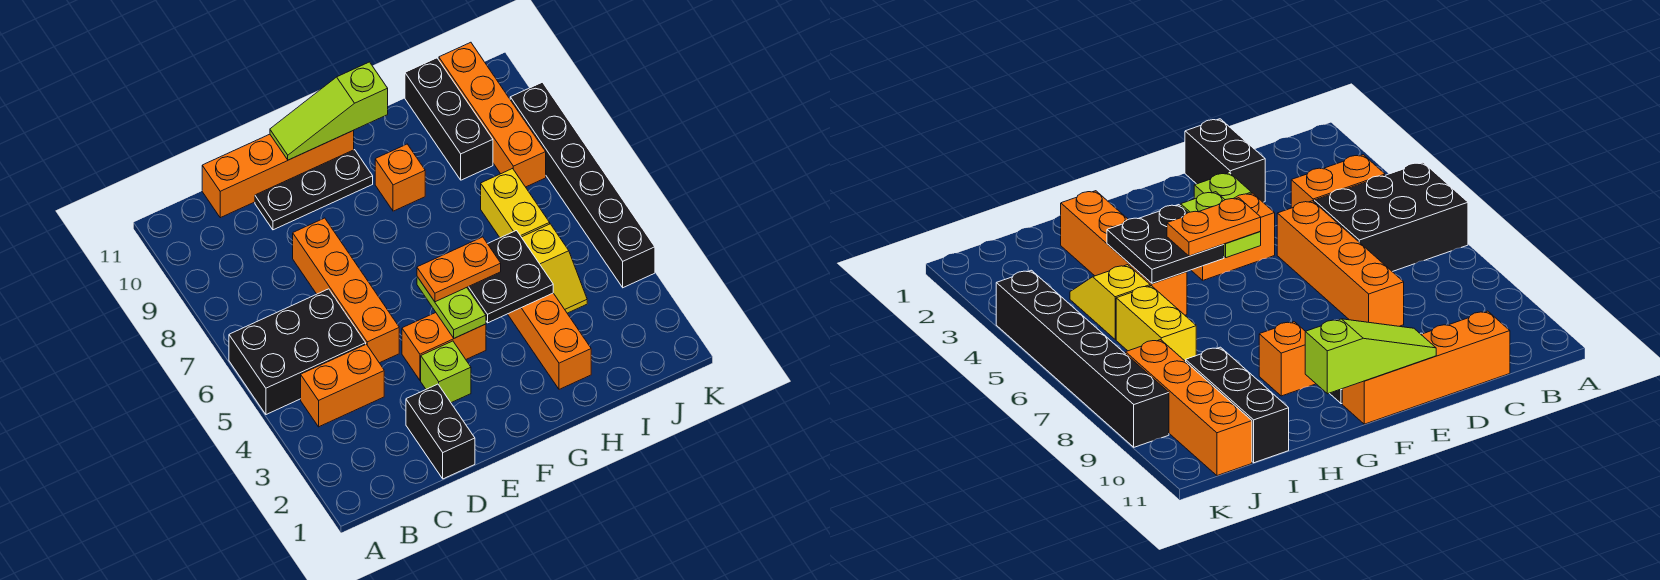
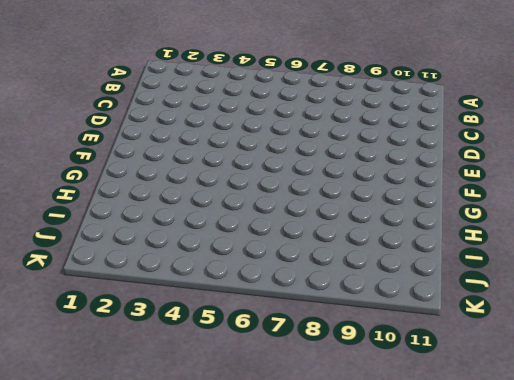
none -> black brick A5:C6 level 1
none -> orange brick B4:C4 level 1
none -> orange brick C11:F11 level 1

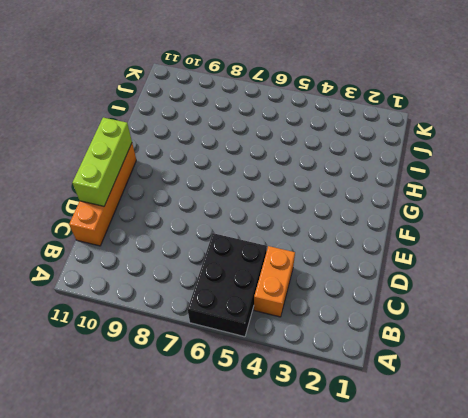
lime brick D11:F11 level 2 -> lime slope E11:G11 level 2 top G
none -> black brick D1:D2 level 1
none -> orange brick D5:D8 level 1
none -> black plate D10:F10 level 1

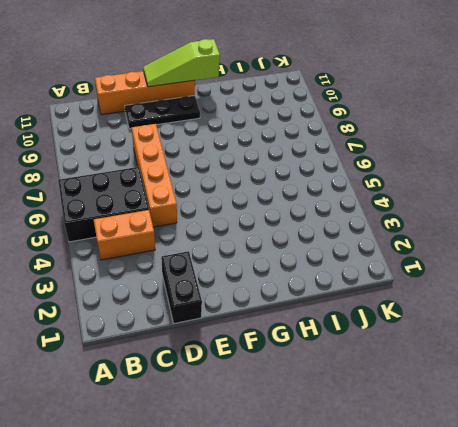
none -> lime brick E3 level 1
none -> orange brick E4:F4 level 1
none -> orange brick G9 level 1

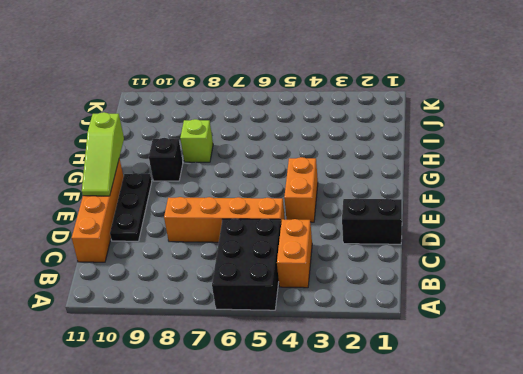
black brick G9 level 1 -> orange brick G9 level 1
lime brick H8 level 1 -> lime brick E3 level 1
none -> orange brick H2:H5 level 1
none -> yellow slope I4:I5 level 1 top 5
none -> yellow brick I6:I7 level 1

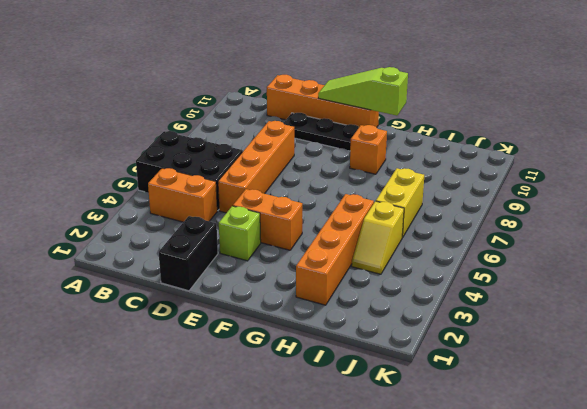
none -> black brick I9:I11 level 1
none -> orange brick J8:J11 level 1
none -> black brick K4:K9 level 1

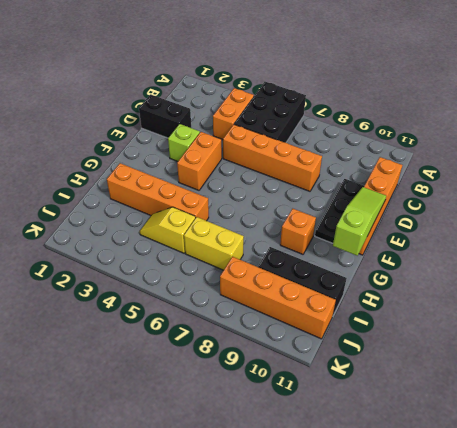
none -> black brick K4:K9 level 1
none -> lime plate F4:F5 level 2
none -> black plate G4:H5 level 2

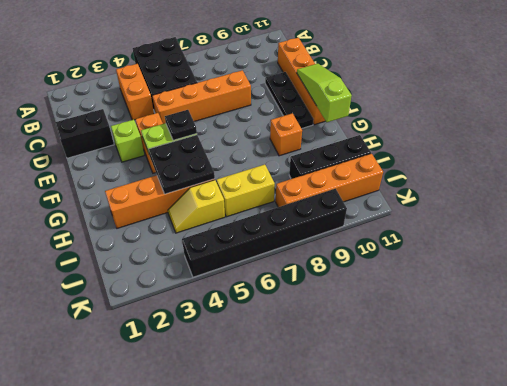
black plate F5 level 3 -> orange plate F5:G5 level 3

